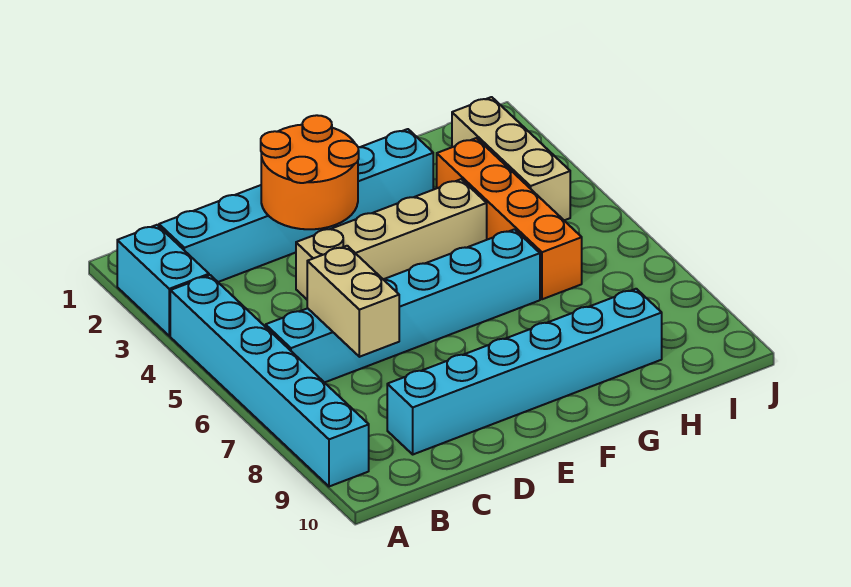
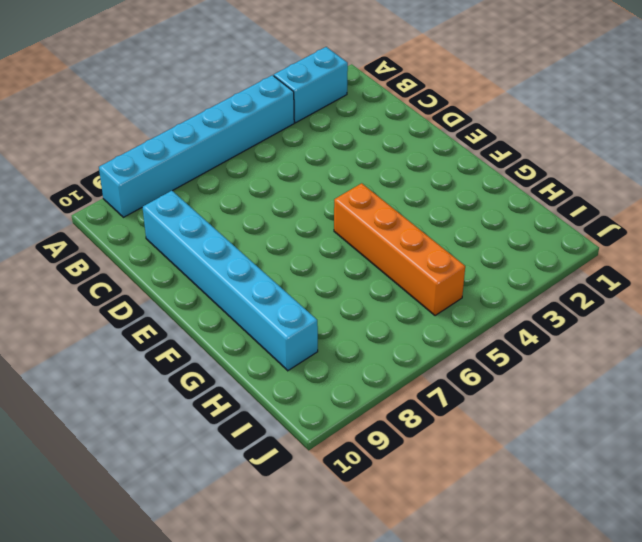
orange brick F5:I5 level 1 -> orange brick H3:H6 level 1
none -> cyan brick B2:G2 level 1
none -> cyan brick B6:G6 level 1

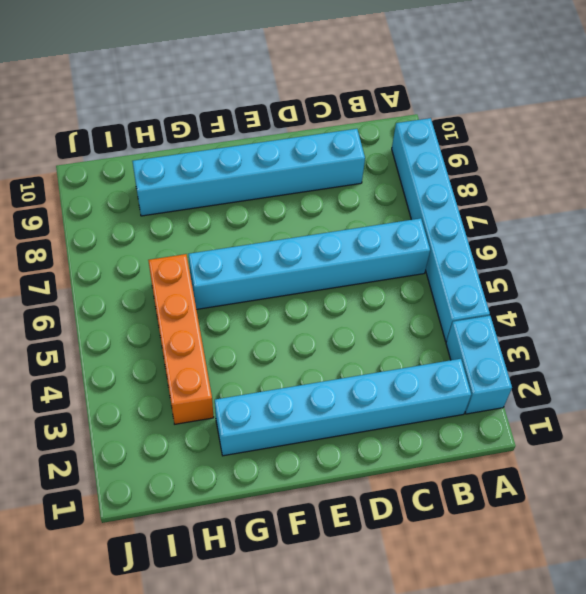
none -> tan brick D4:G4 level 1
none -> tan brick I2:I4 level 1

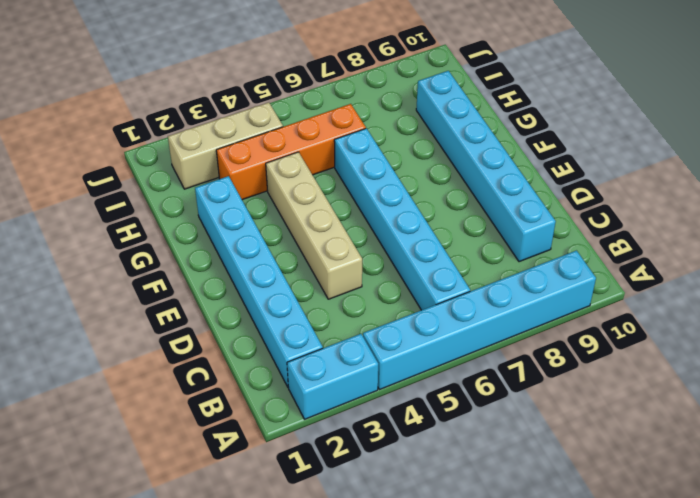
none -> tan brick C6:C7 level 2
none -> orange round brick D2:E3 level 2

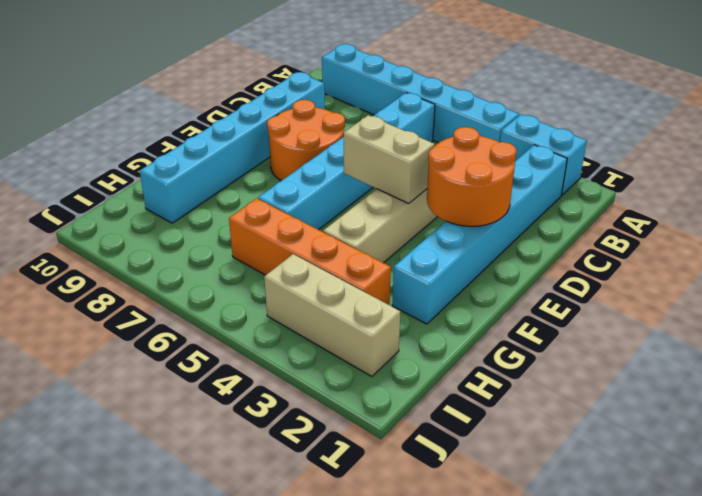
orange round brick D7:E8 level 1 -> none
tan brick E4:E5 level 2 -> tan brick C6:C7 level 2

